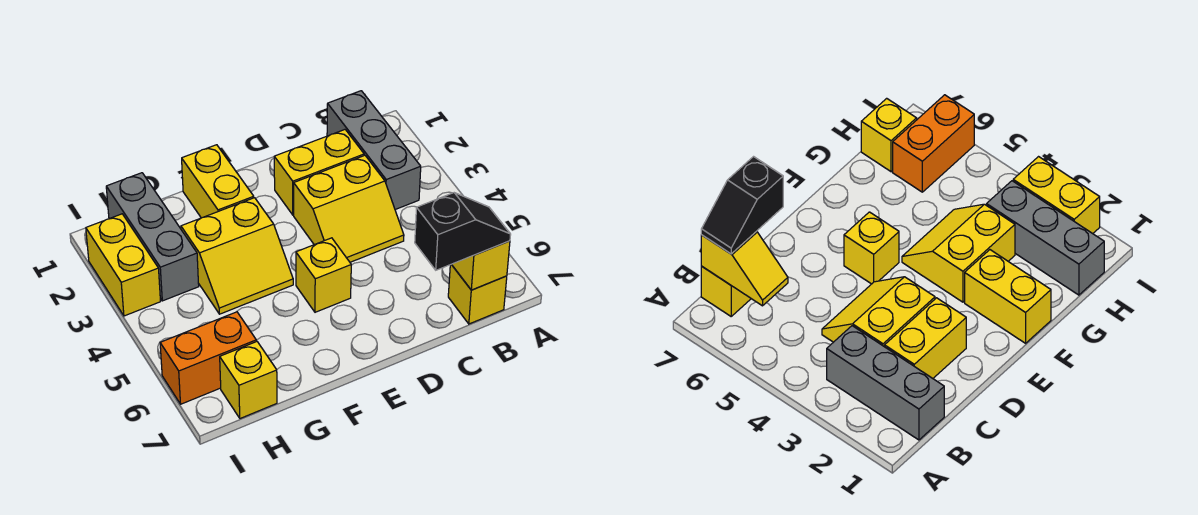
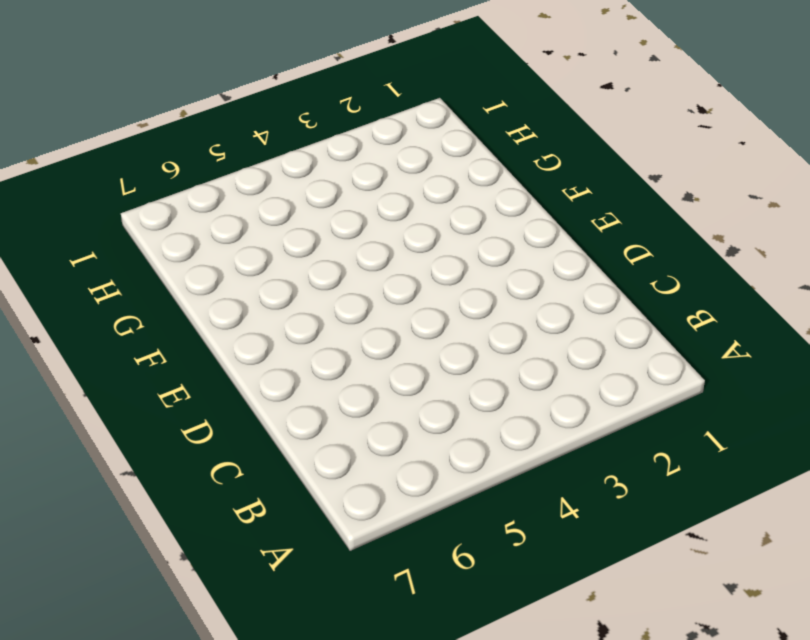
none -> grey brick B1:B3 level 1
none -> yellow brick B7 level 1
none -> yellow brick C2:D2 level 1

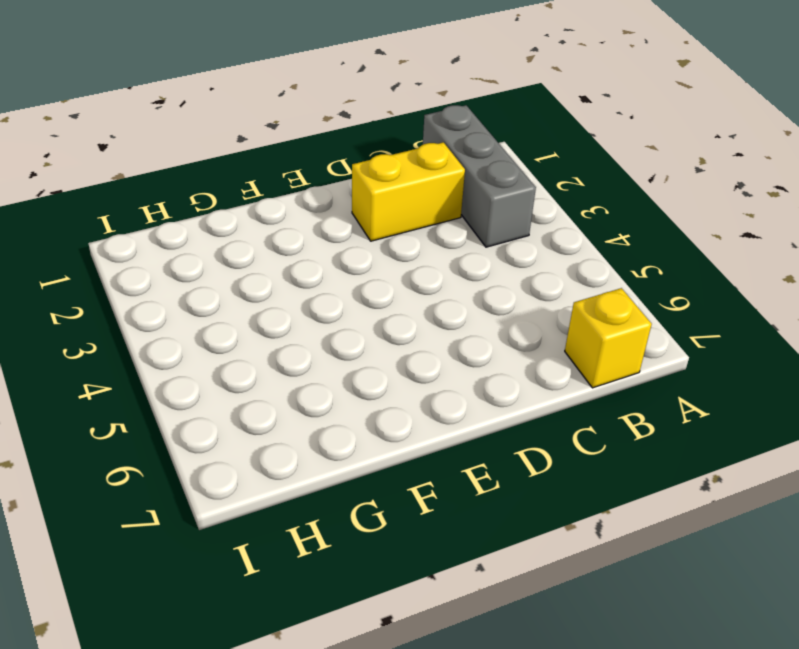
none -> yellow slope C3:D4 level 1 top 3
none -> yellow brick E5 level 1
none -> yellow brick F1:F2 level 1

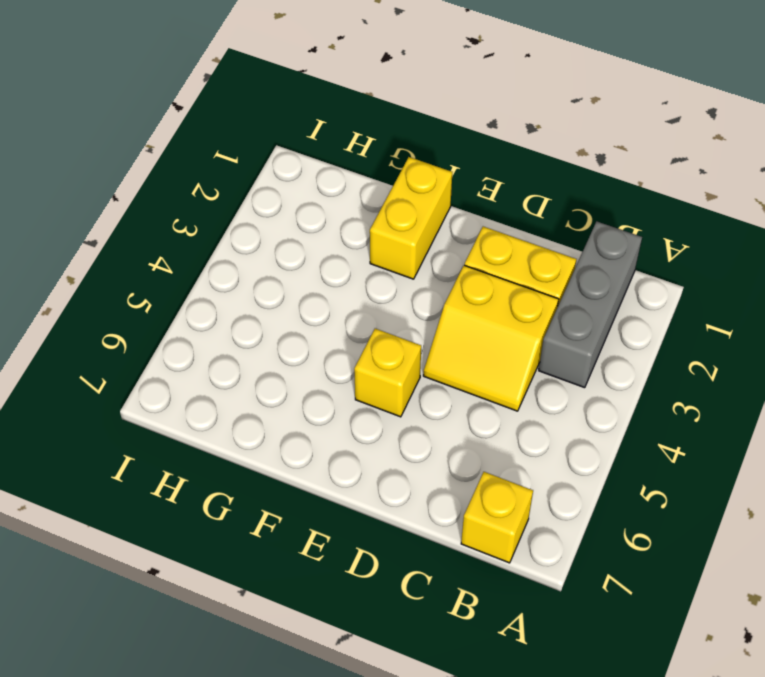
none -> yellow slope F3:G4 level 1 top 3
none -> grey brick H1:H3 level 1
none -> orange brick H6:I6 level 1

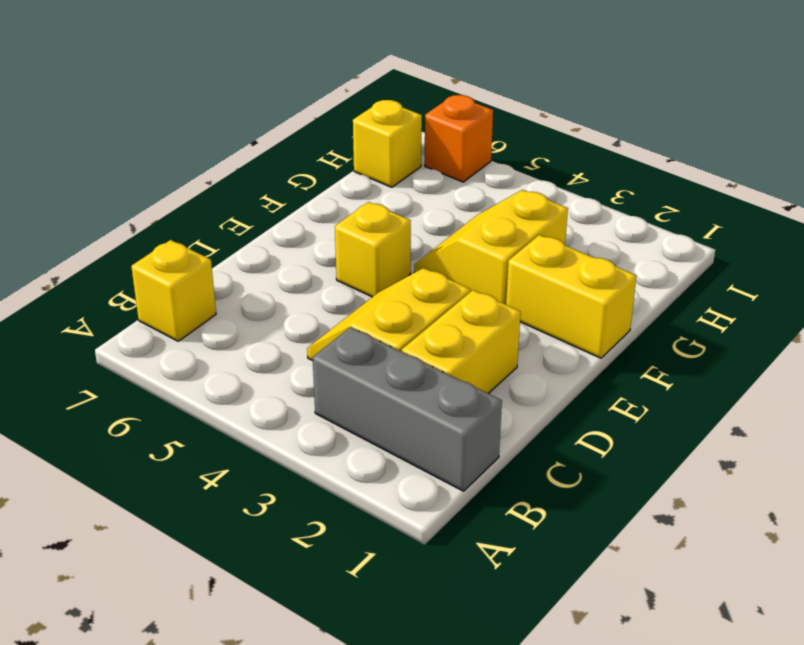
orange brick I6 level 1 -> orange brick H6:I6 level 1
none -> grey brick H1:H3 level 1
none -> yellow brick I2:I3 level 1
none -> yellow slope B6:B7 level 2 top 7

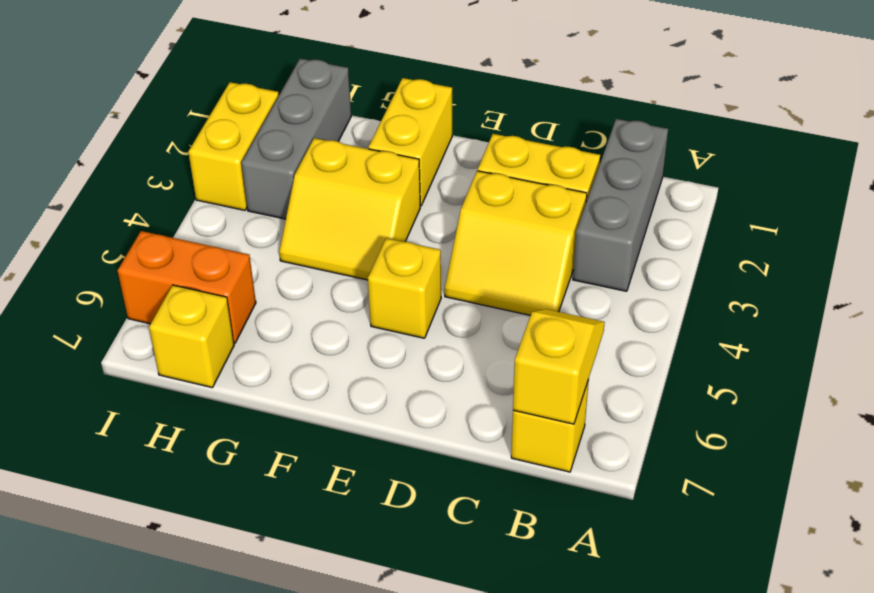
none -> black slope B7:C7 level 3 top C

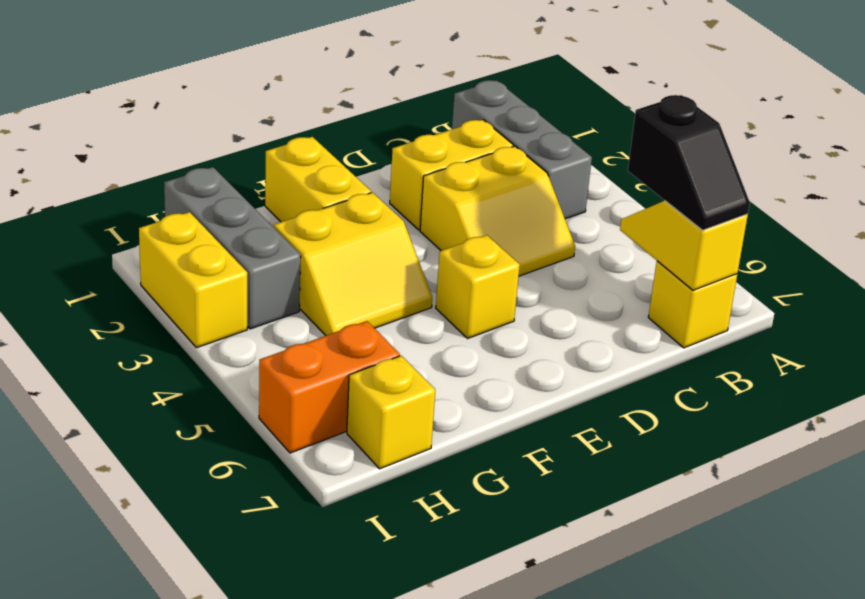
black slope B6:B7 level 3 top 6 -> black slope B7:C7 level 3 top C

